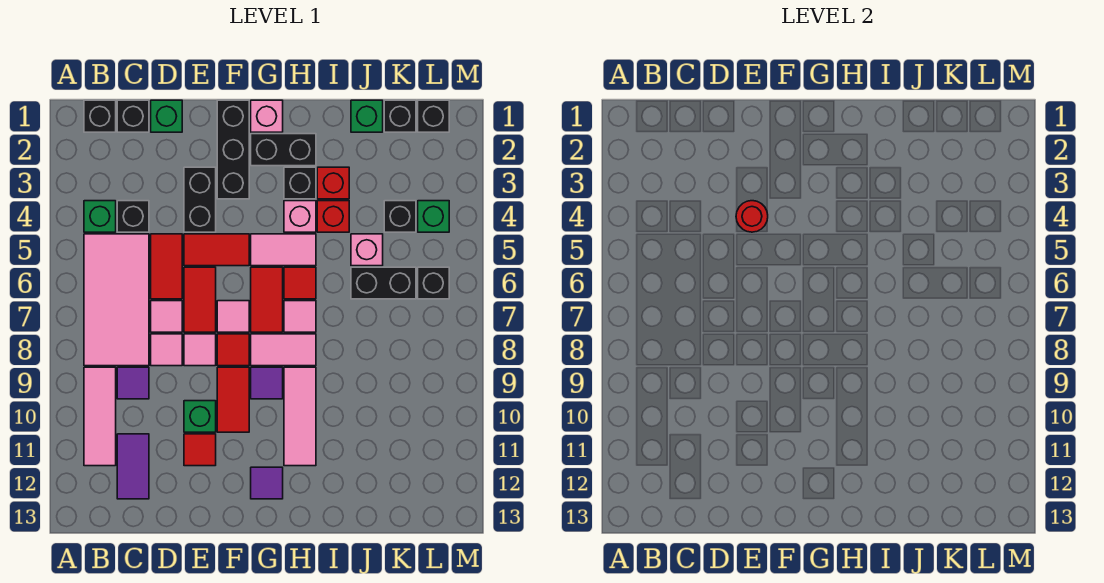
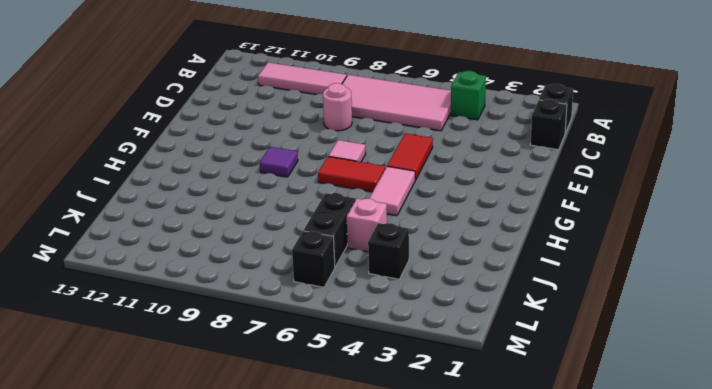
pink round brick D8 level 1 -> pink tile D8 level 1
none -> black brick C4 level 1
none -> purple tile C9 level 1
none -> purple tile C11:C12 level 1
none -> green brick D1 level 1

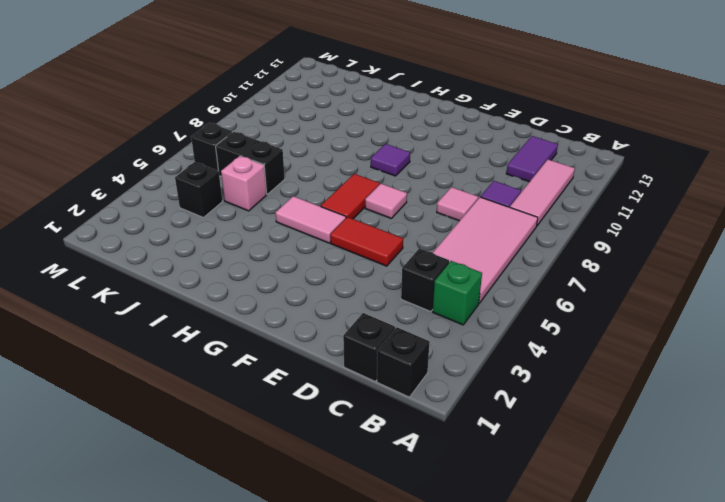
none -> green brick D1 level 1
none -> red tile D5:D6 level 1
none -> pink tile D7 level 1
none -> black brick E3:E4 level 1

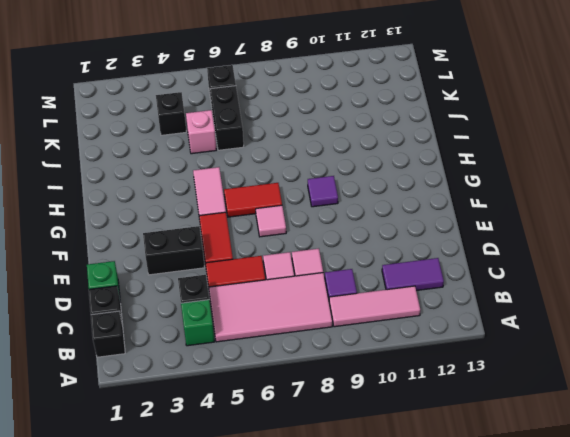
none -> red tile E6:E7 level 1
none -> pink tile E8 level 1
none -> green brick E10 level 1
none -> red tile E11 level 1

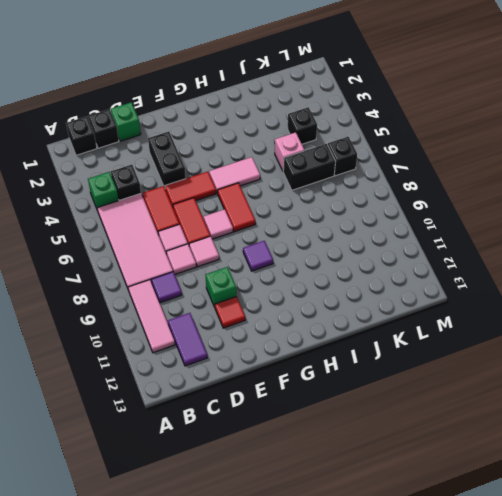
none -> black brick F1:F3 level 1
none -> red tile F8 level 1
none -> red tile F9:F10 level 1
none -> pink brick G1 level 1

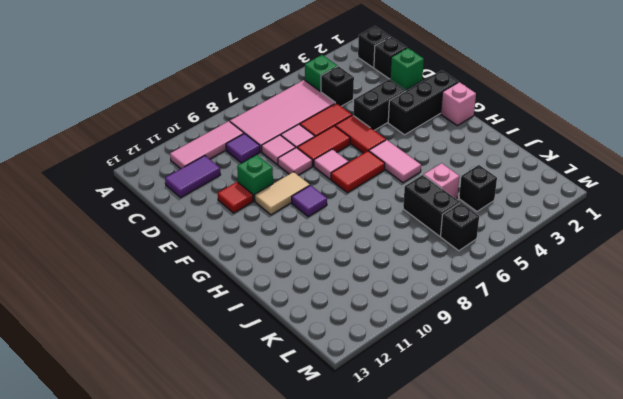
tan tile F9:F10 level 1 -> red tile F9:F10 level 1
none -> red tile F8 level 1
none -> black brick G2:H2 level 1
none -> pink tile G8:H8 level 1
none -> purple tile G12 level 1

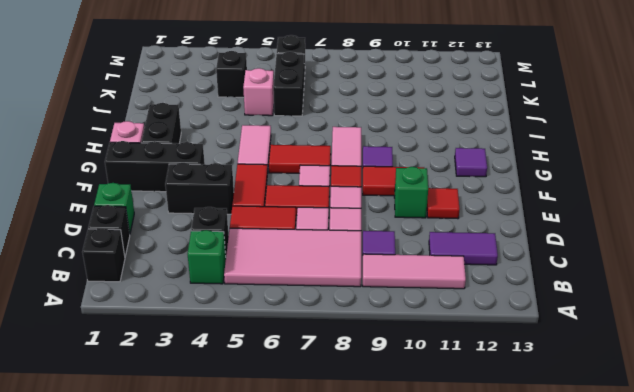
none -> black brick H3 level 1
none -> pink brick H4 level 1
none -> red tile H6 level 1
none -> pink tile H7 level 1

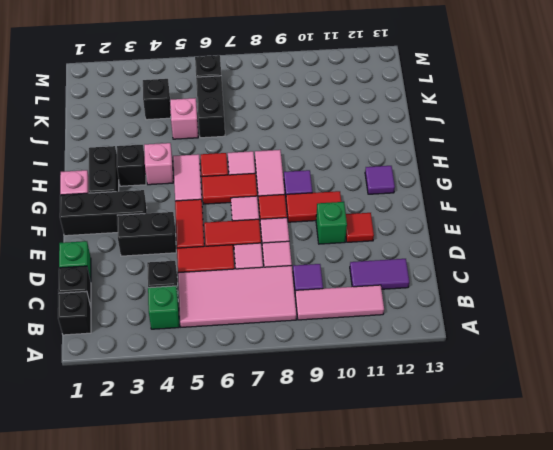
none -> pink tile H9:H11 level 1
none -> red brick I3 level 1
none -> red brick I4 level 1
none -> green brick J1 level 1

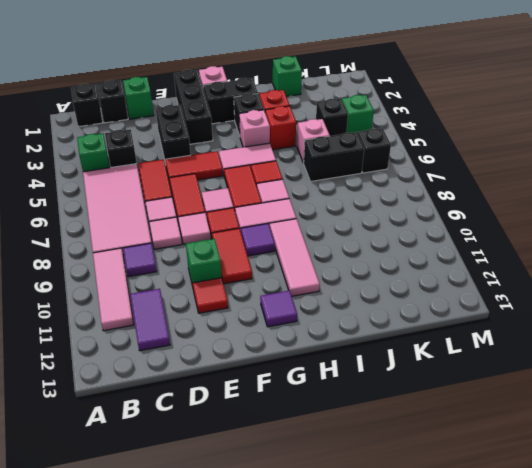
none -> black brick K1 level 1
none -> black brick L1 level 1
none -> red round brick E4 level 2

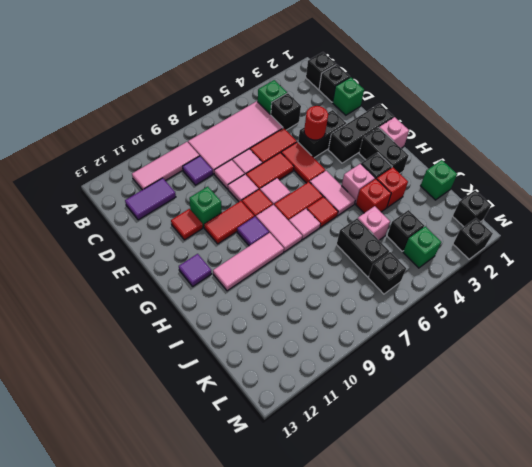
black brick M2 level 1 -> black brick K1 level 1

